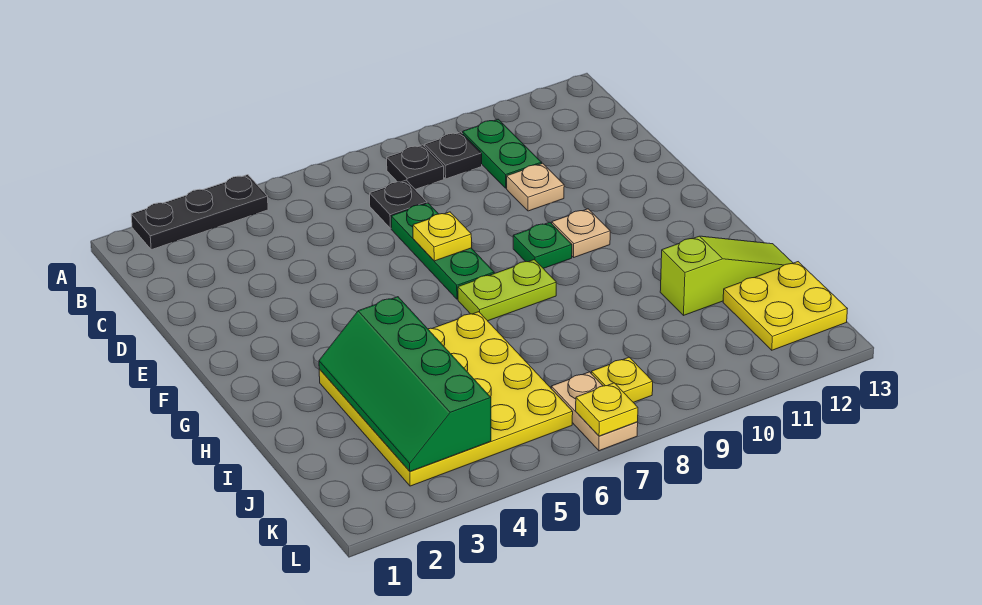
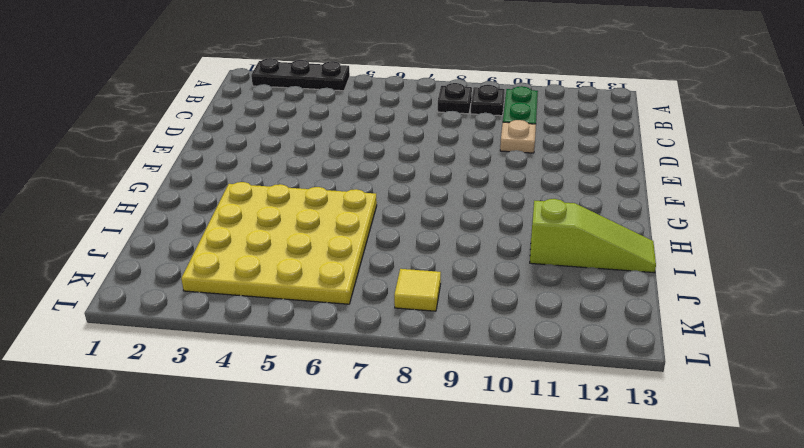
yellow tile K8 level 1 -> yellow plate K8 level 1
none -> black plate C7 level 1
none -> green plate D7:F7 level 1
none -> green plate F9 level 1

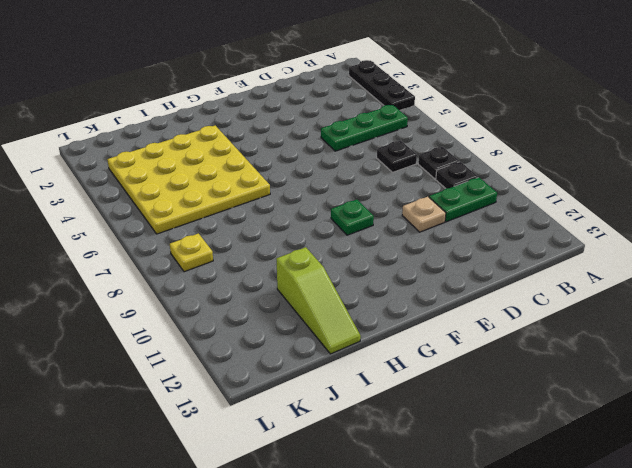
green plate B5:D5 level 1 -> green plate D7:F7 level 1
none -> tan plate F10 level 1
none -> lime plate G7:G8 level 1
none -> yellow plate J12:K13 level 1

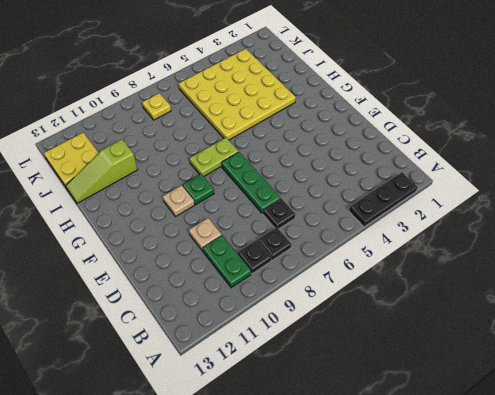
none -> tan plate K7:L7 level 1
none -> yellow plate E7 level 2
none -> green slope H3:K4 level 2 top 4

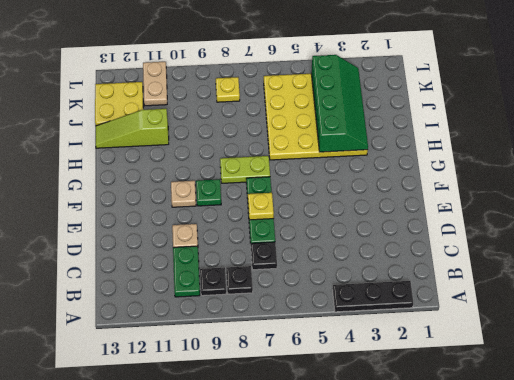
tan plate K11:L11 level 1 -> tan plate K7:L7 level 1
none -> yellow plate L7 level 2

